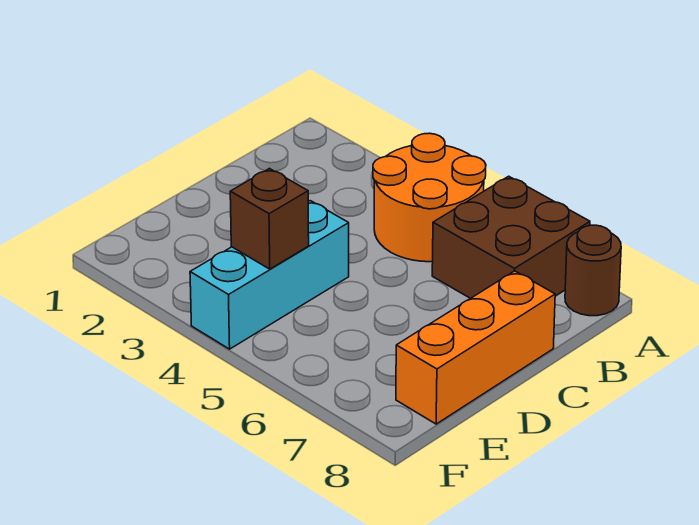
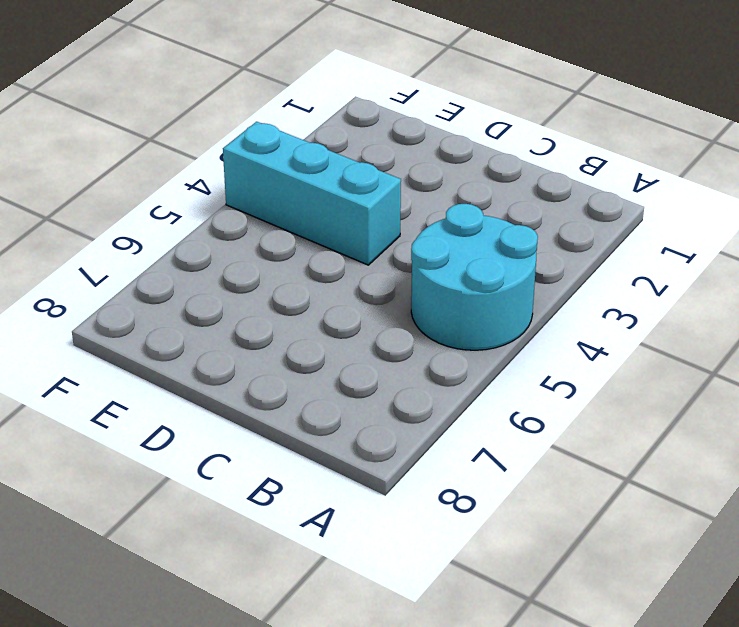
cyan round brick A4:B5 level 1 -> orange round brick A4:B5 level 1
none -> brown brick A6:B7 level 1
none -> brown round brick A8 level 1

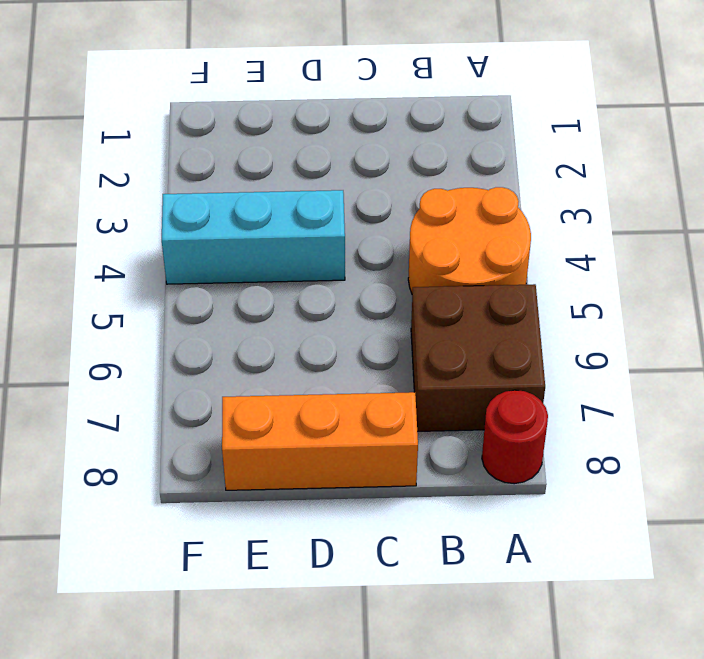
red round brick A8 level 1 -> brown round brick A8 level 1
none -> brown brick E4 level 2

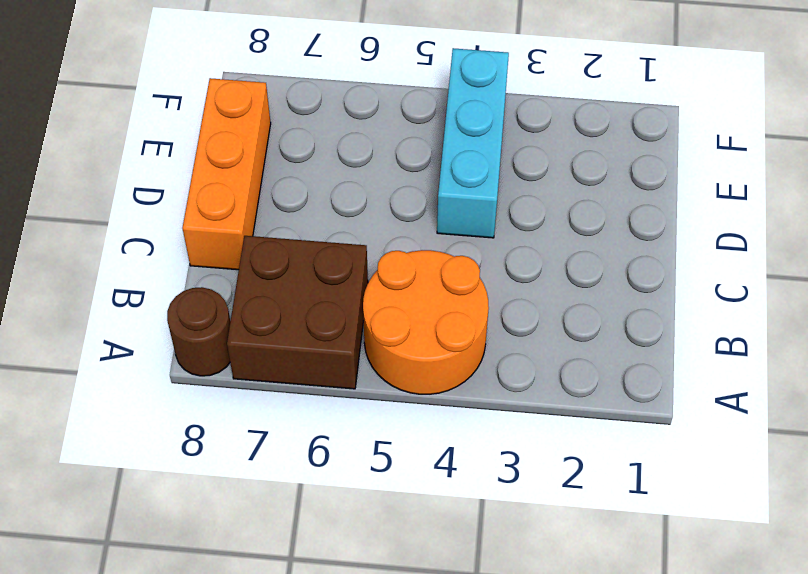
none -> brown brick E4 level 2

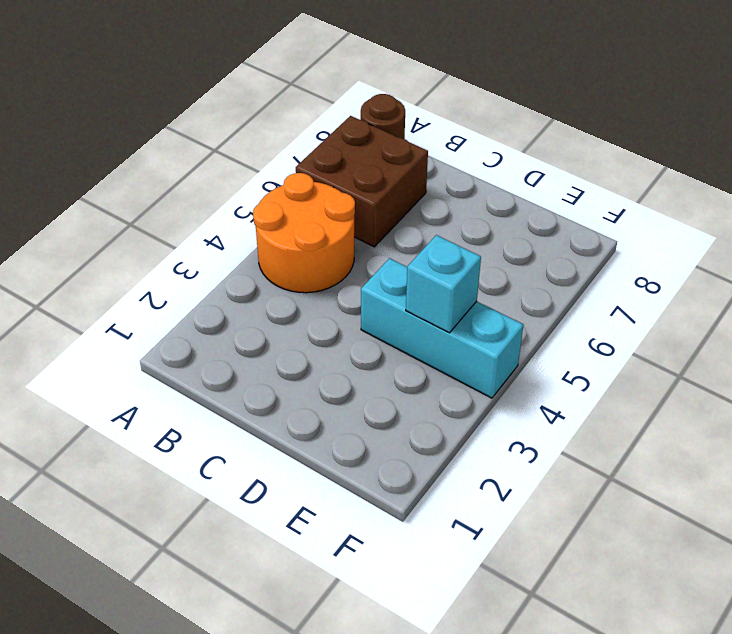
cyan brick E4 level 2 -> brown brick E4 level 2
none -> orange brick C8:E8 level 1

